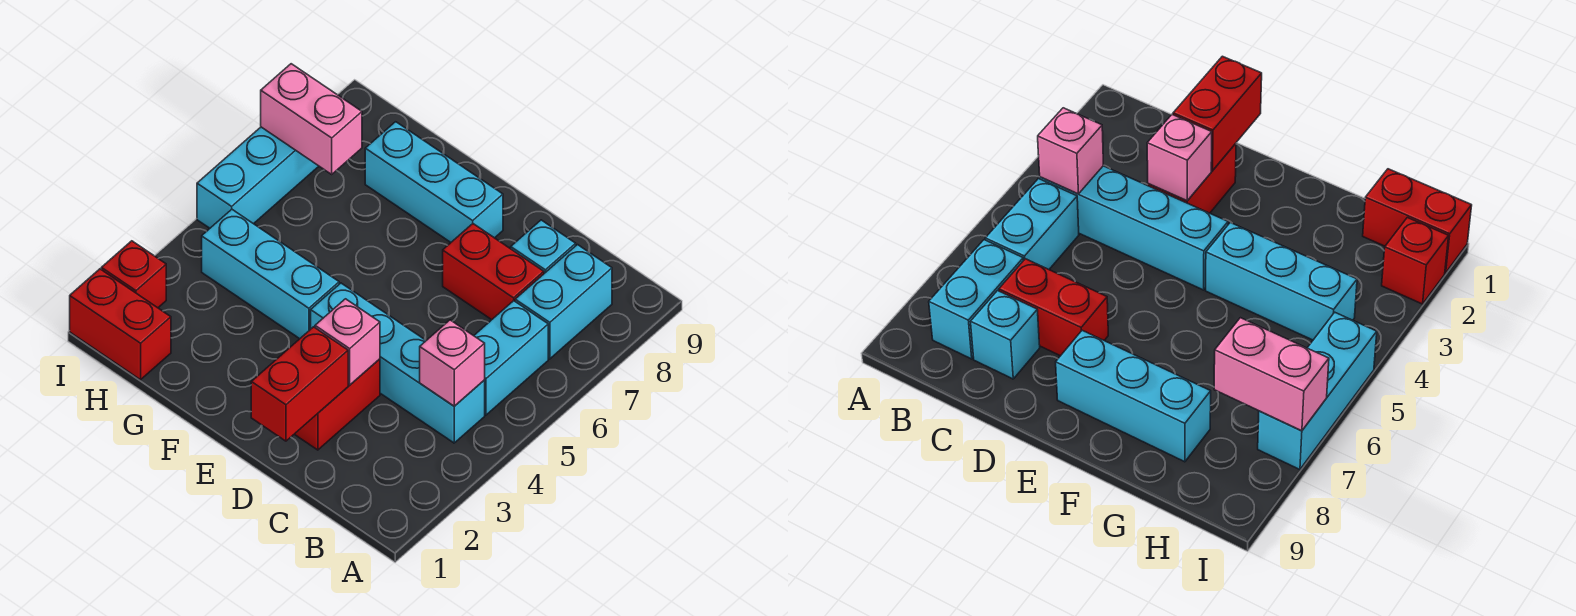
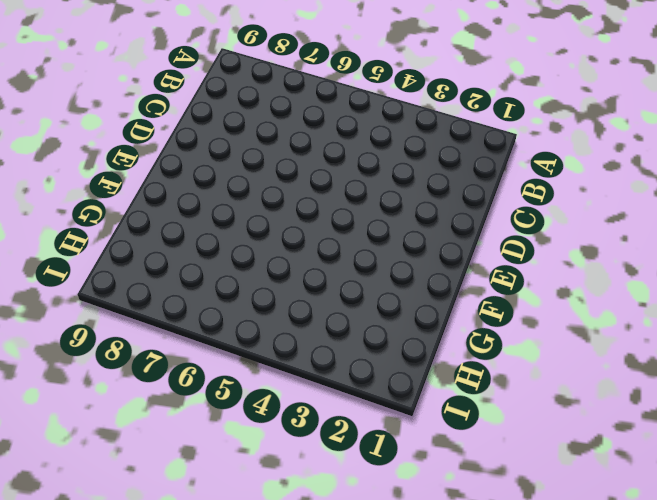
none -> cyan brick B4:E4 level 1
none -> cyan brick B5:B6 level 1
none -> cyan brick B7:B8 level 1

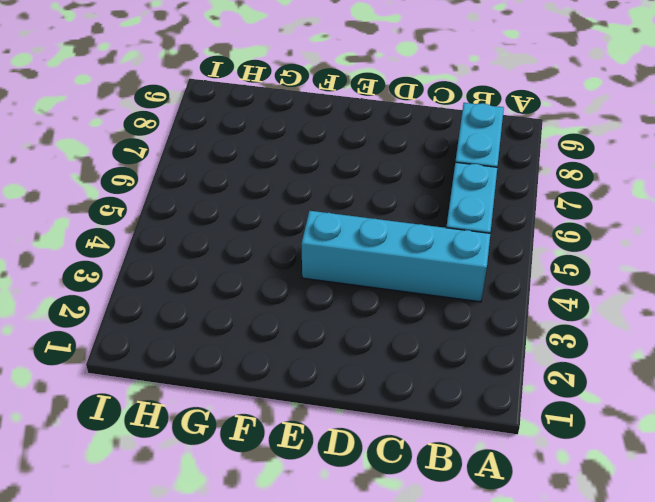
none -> red brick C7:D7 level 1
none -> cyan brick C8 level 1
none -> red brick D2:D3 level 1

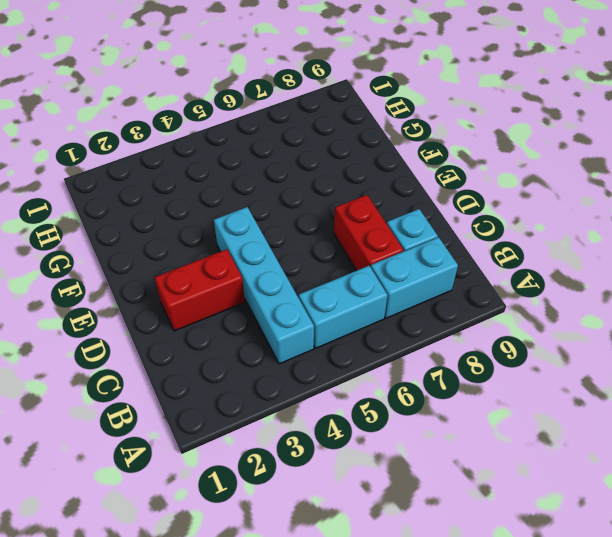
none -> cyan brick E8:G8 level 1
none -> cyan brick F4:H4 level 1
none -> red brick H1:I1 level 1

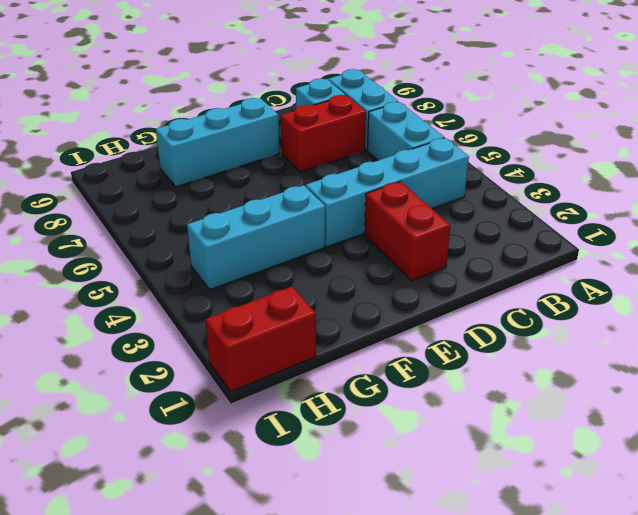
none -> red brick I2 level 1
none -> cyan brick I5:I7 level 1
none -> pink brick B4 level 2

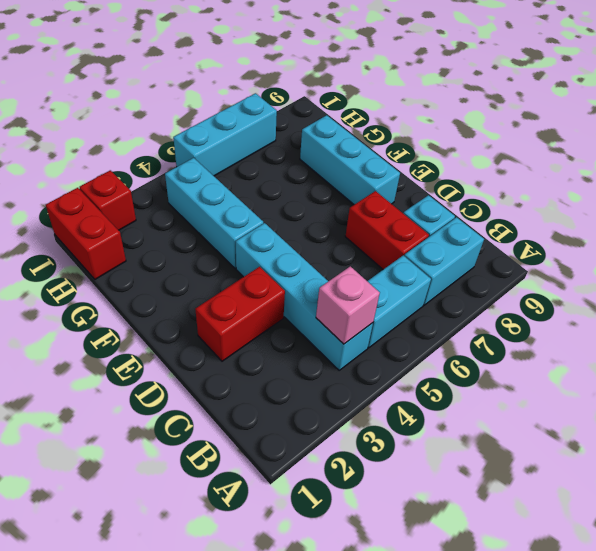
none -> red brick D1:D2 level 2
none -> pink brick D3 level 2
none -> pink brick H7:I7 level 2

